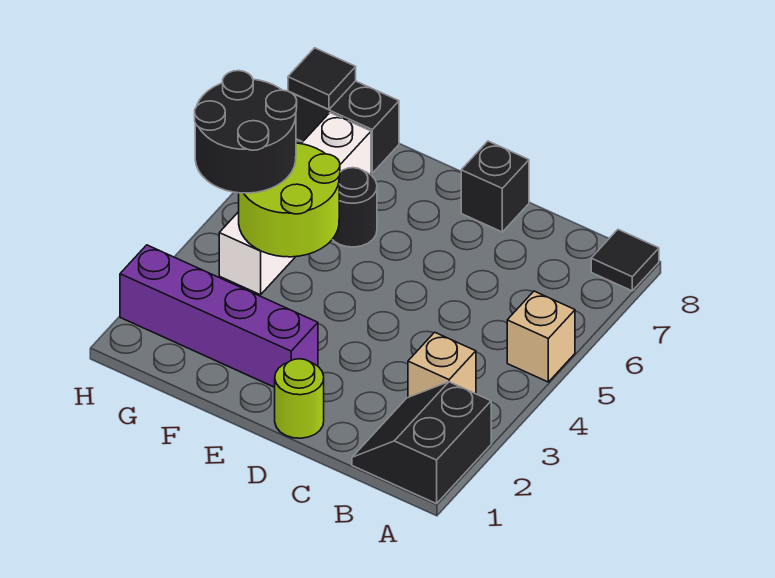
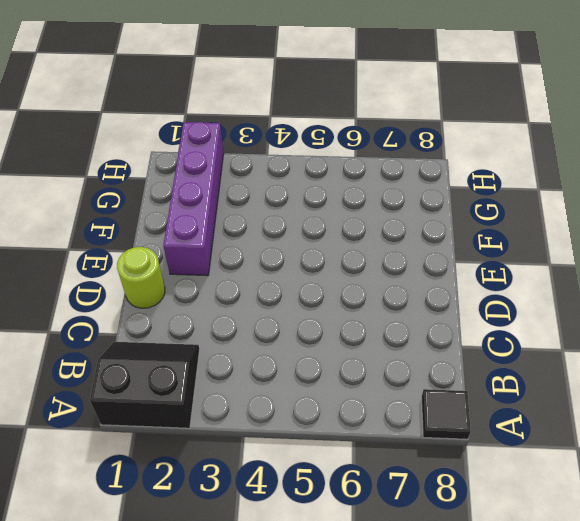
none -> tan brick A5 level 1
none -> tan brick B3 level 1
none -> black brick D8 level 1

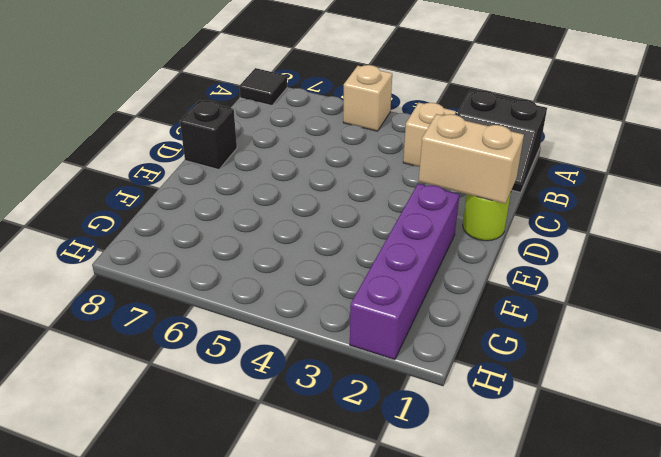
tan brick D1:D2 level 2 -> none
none -> black round brick F6 level 1
none -> white brick G4:G7 level 1
none -> black brick G8:H8 level 1

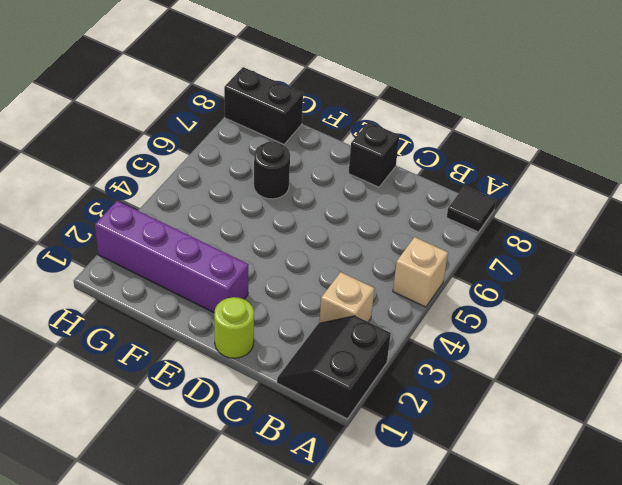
none -> white brick G4:G7 level 1
none -> lime round brick F4:G5 level 2
none -> black tile H8 level 2

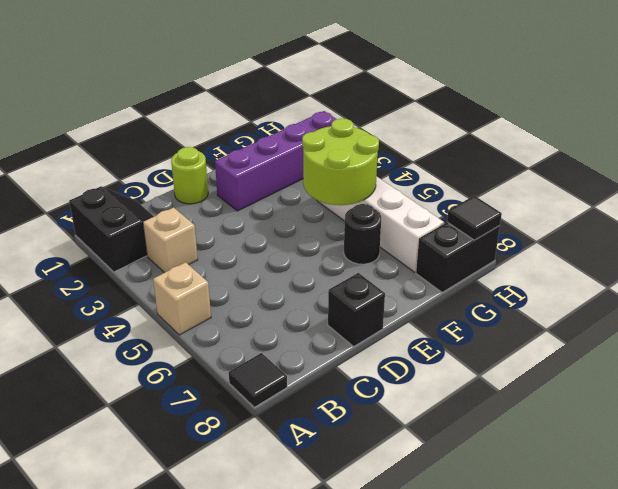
none -> black round brick G4:H5 level 3

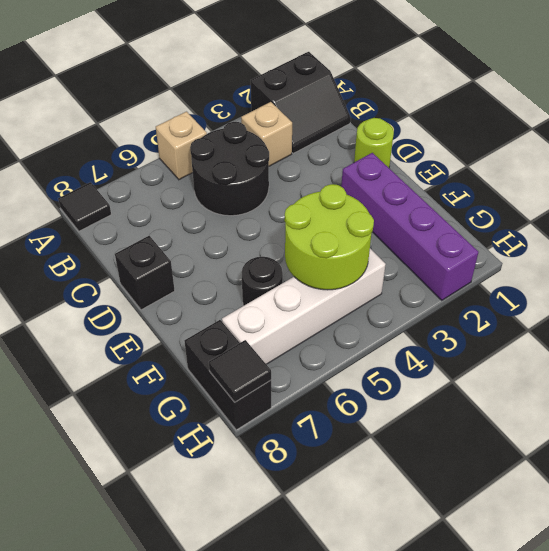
black round brick B4:C5 level 1 -> black round brick G4:H5 level 3

